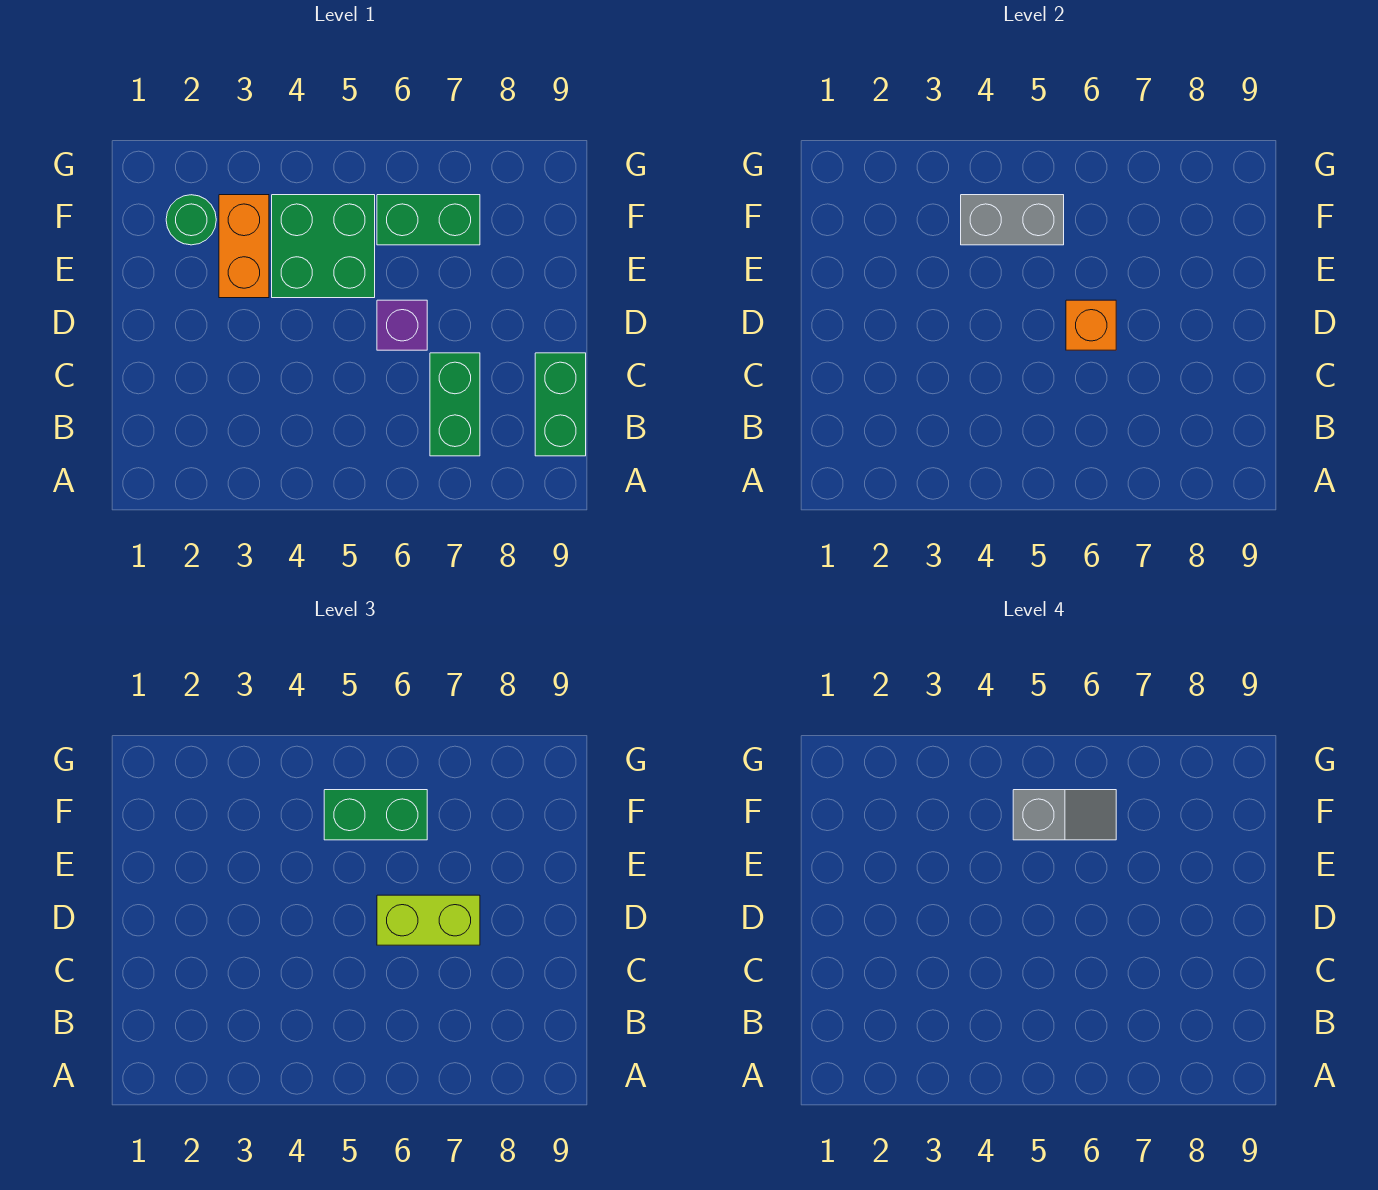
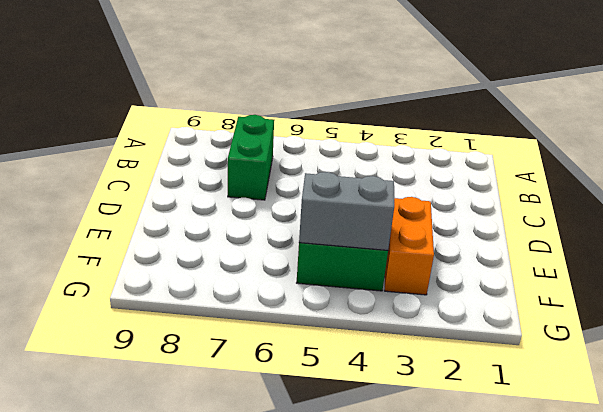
none -> green brick B9:C9 level 1
none -> purple brick D6 level 1
none -> green round brick F2 level 1

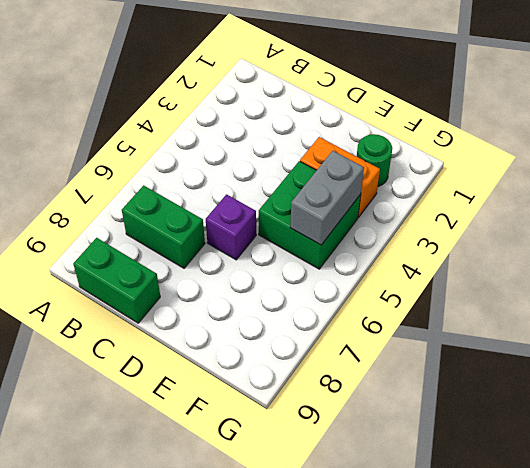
none -> green brick F6:F7 level 1
none -> orange brick D6 level 2
none -> lime brick D6:D7 level 3

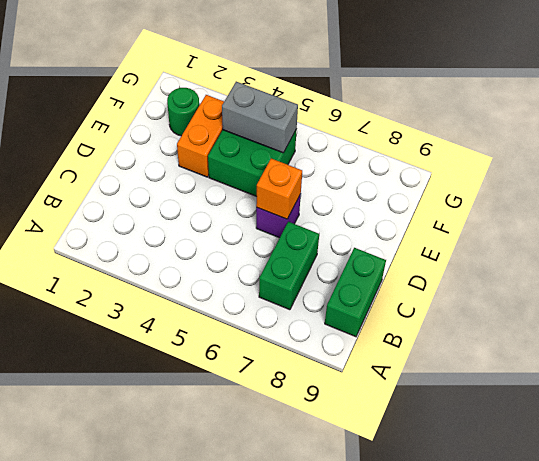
none -> green brick F6:F7 level 1
none -> lime brick D6:D7 level 3
none -> green brick F5:F6 level 3

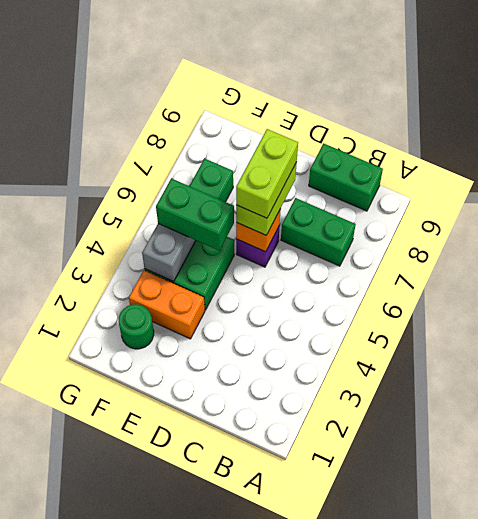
lime brick D6:D7 level 4 -> none
green brick E5:F5 level 3 -> green brick F5:F6 level 3
none -> grey slope F5:F6 level 4 top 5

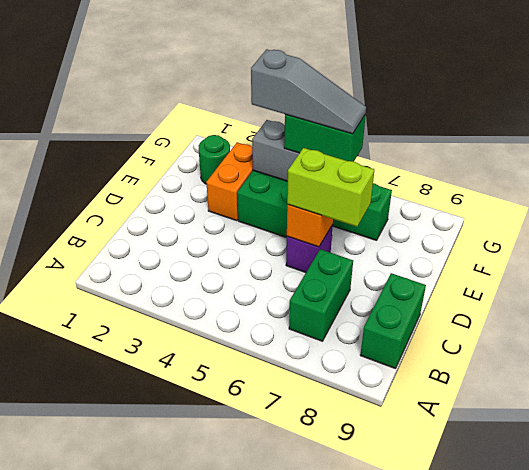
grey slope F4:F6 level 4 top 4 -> grey slope F5:F6 level 4 top 5

